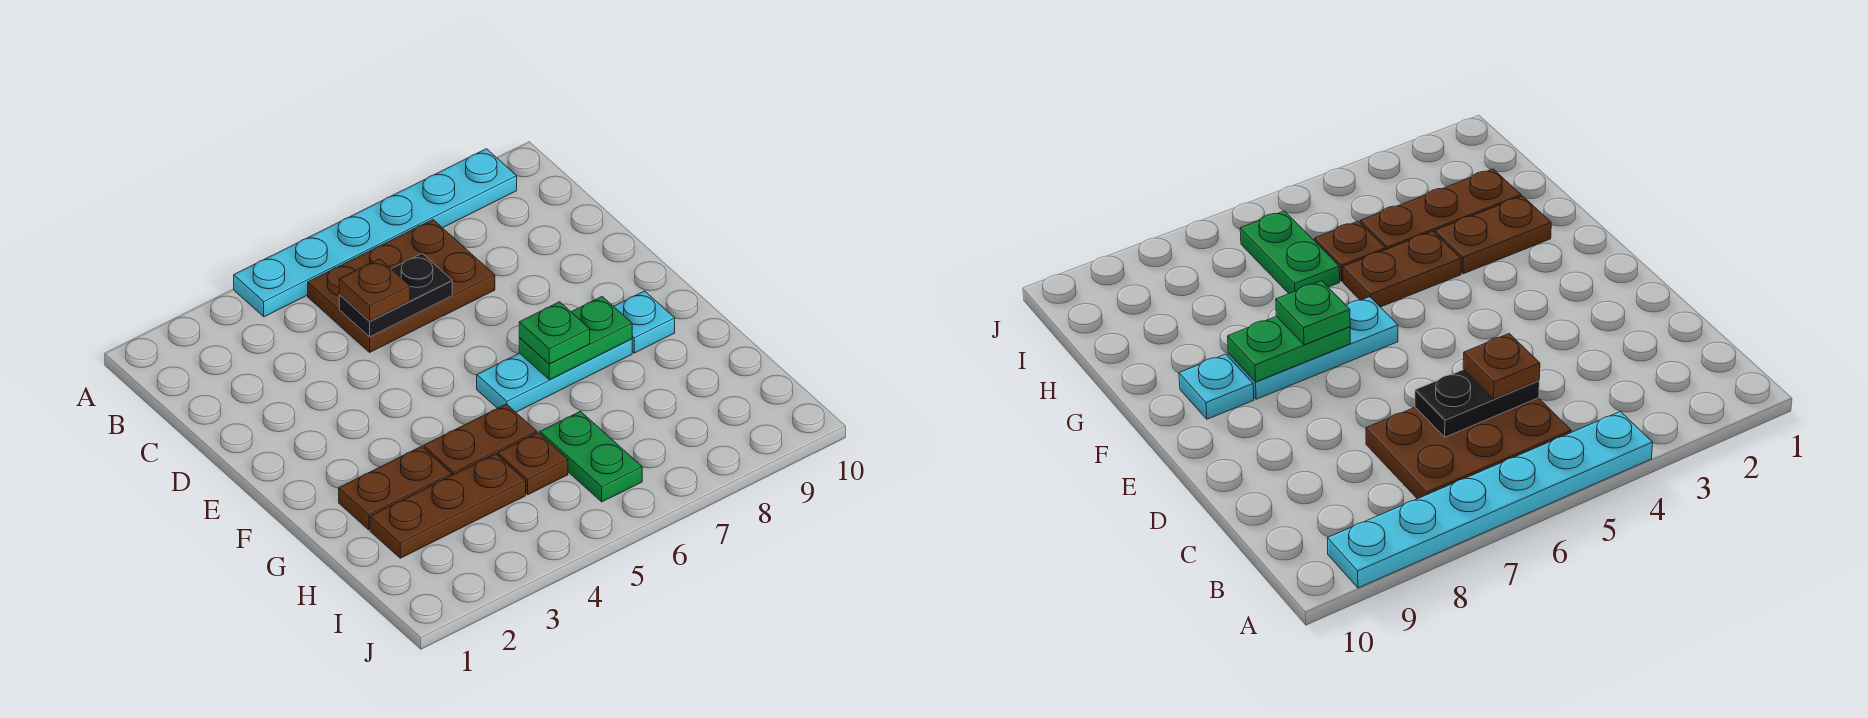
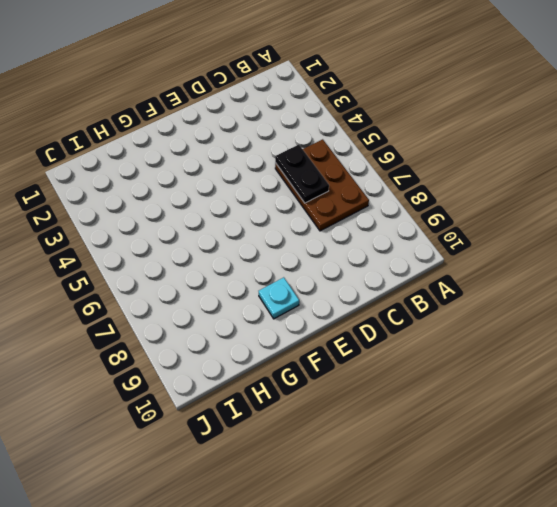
none -> cyan plate A4:A9 level 1
none -> cyan plate F6:F8 level 1
none -> brown plate G2:G3 level 1

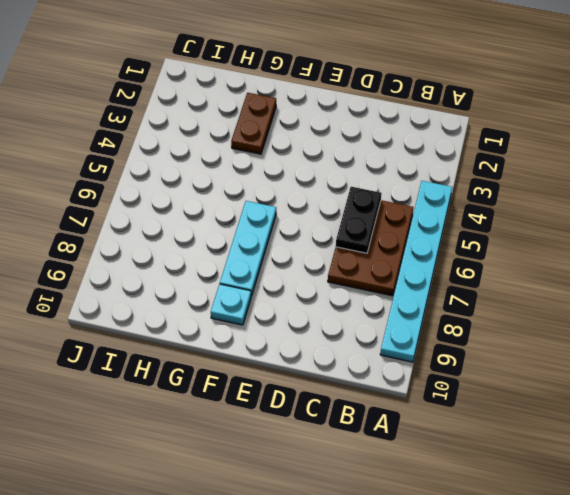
none -> brown plate G4:G5 level 1
none -> brown plate H2:H4 level 1
none -> brown plate H5 level 1

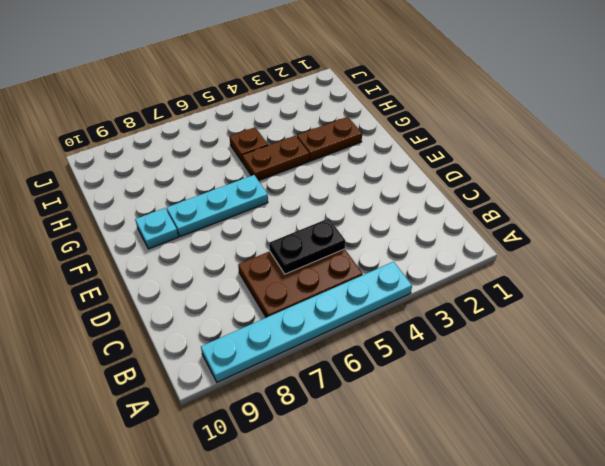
none -> brown plate H2:H4 level 1
none -> green plate H6:I6 level 1
none -> green plate F7:F8 level 2

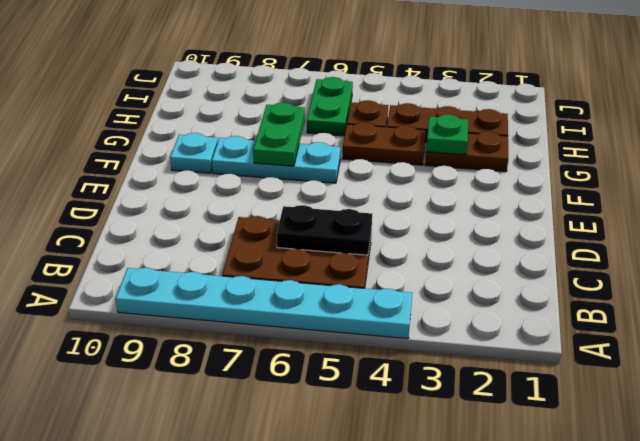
green plate F7:G7 level 2 -> green plate F7:F8 level 2
green plate G3 level 2 -> green plate F7 level 3
none -> brown plate C5 level 3

